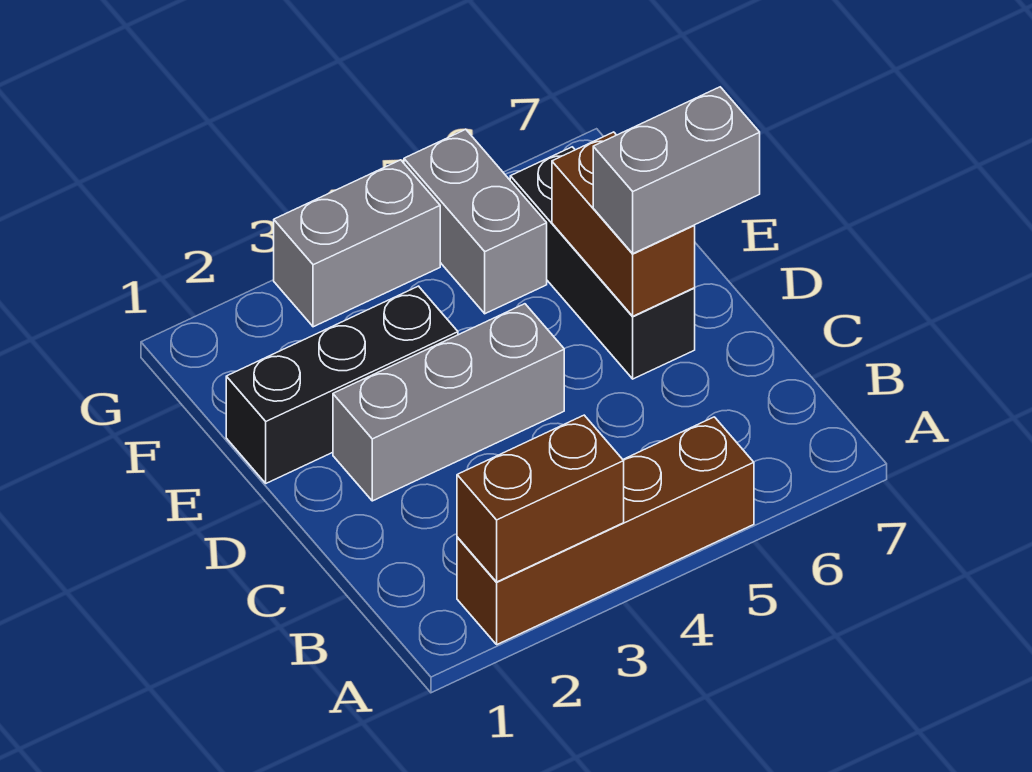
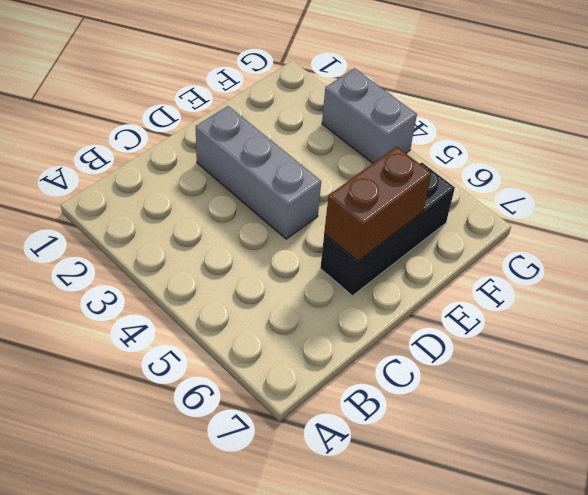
none -> brown brick A2:A5 level 1
none -> black brick E1:E3 level 1

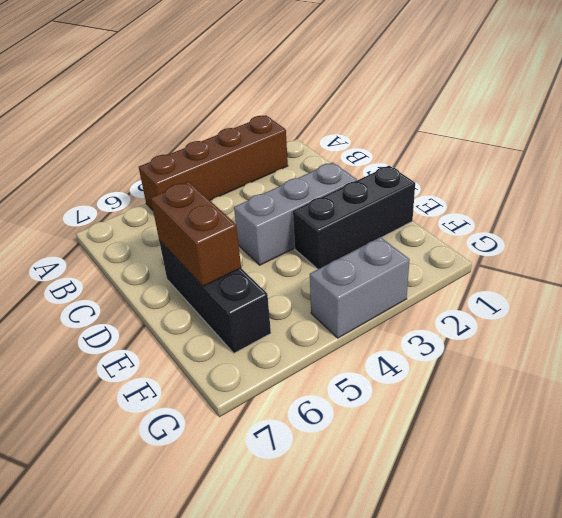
none -> grey brick F5:G5 level 1
none -> brown brick A2:A3 level 2

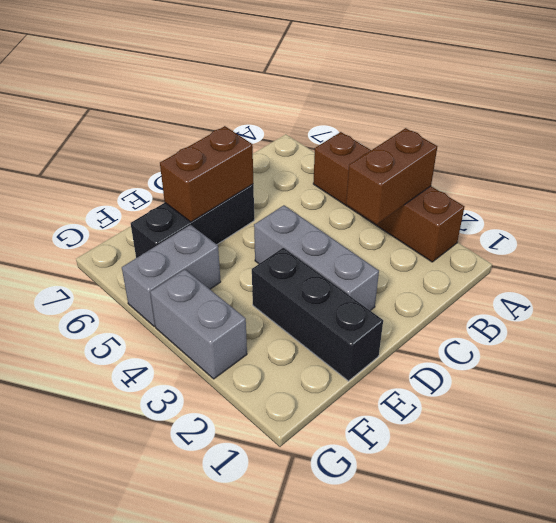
brown brick A3:B3 level 2 -> brown brick A2:A3 level 2
none -> grey brick D6:D7 level 3

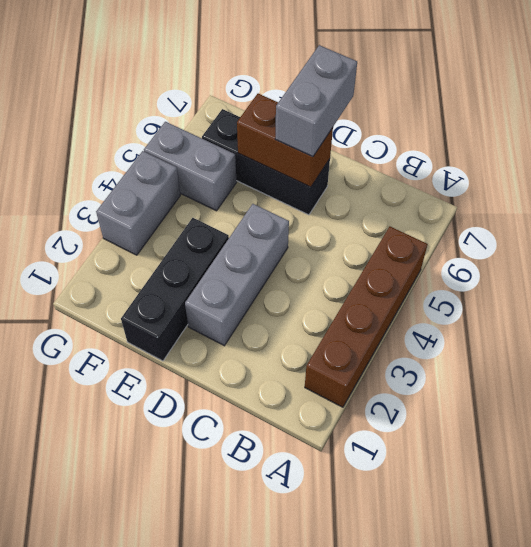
none -> brown brick A2:A3 level 2

